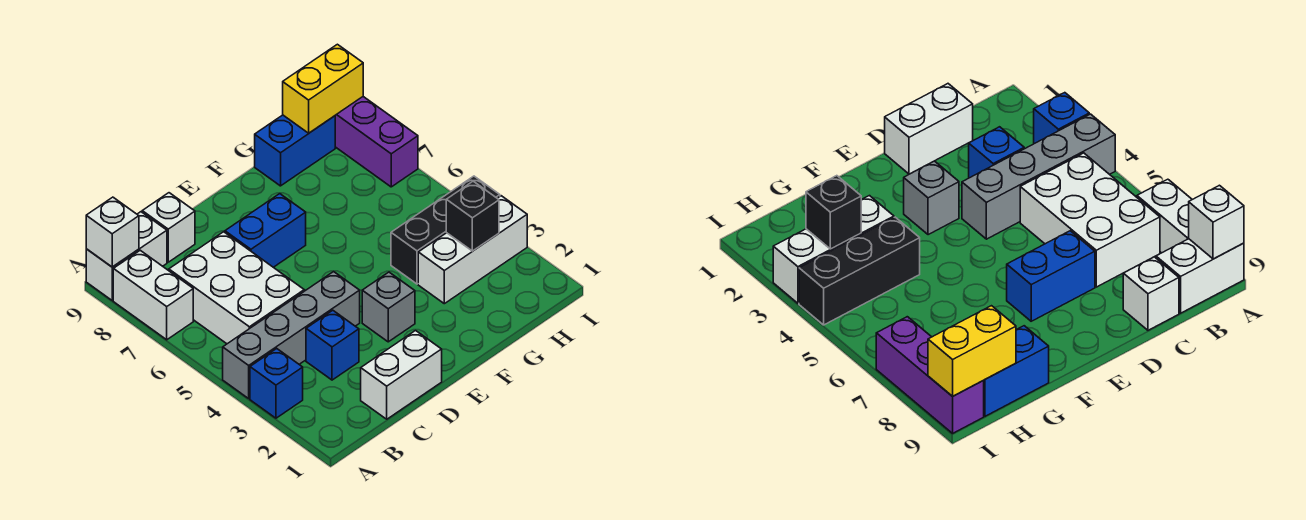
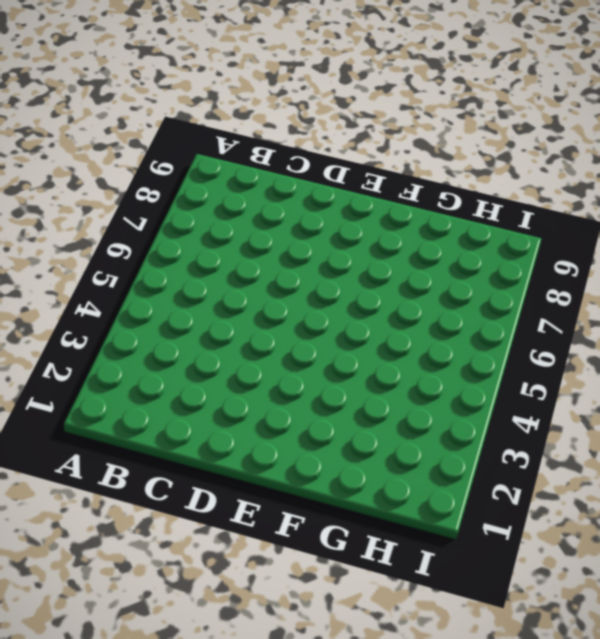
none -> blue brick A3 level 1
none -> grey brick A4:D4 level 1
none -> white brick A7:A8 level 1

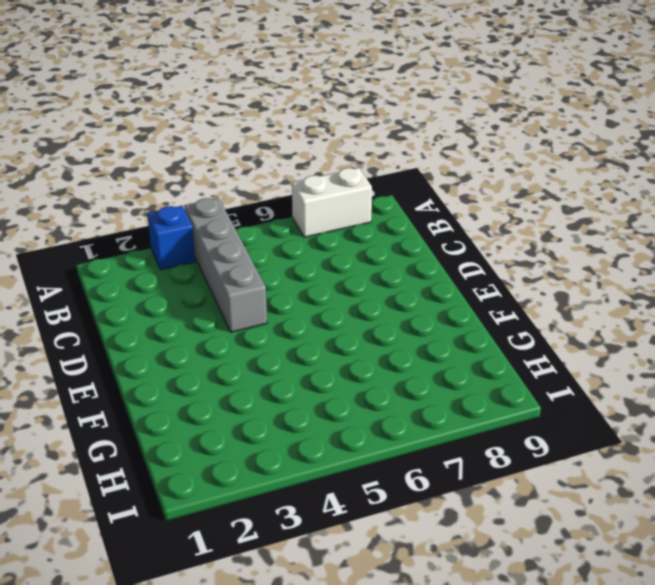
none -> white brick A9:B9 level 1
none -> white brick B5:C7 level 1
none -> white brick C1:D1 level 1

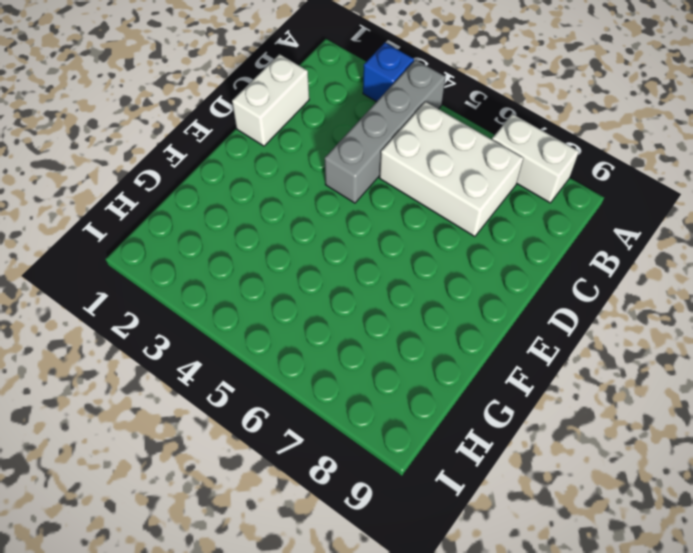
none -> white brick A9:B9 level 1
none -> blue brick C3 level 1
none -> white brick C9 level 1

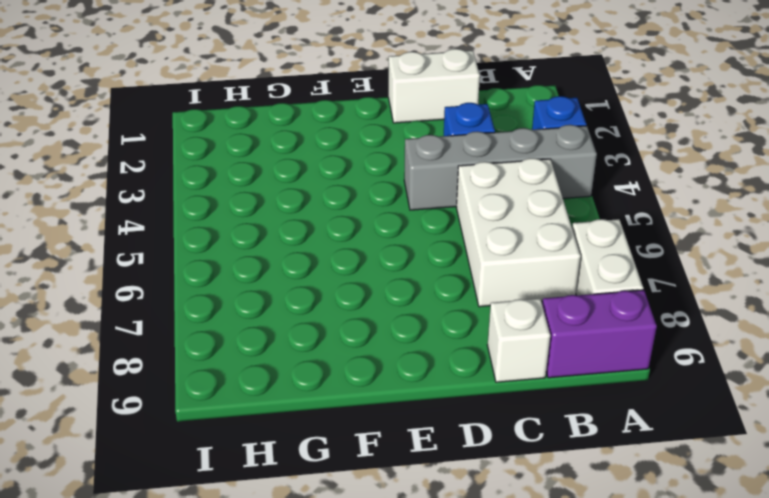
purple brick A9:B9 level 1 -> white brick A9:B9 level 1
none -> blue brick D7:E7 level 1
none -> grey brick E3 level 1
none -> white brick G3:I3 level 1

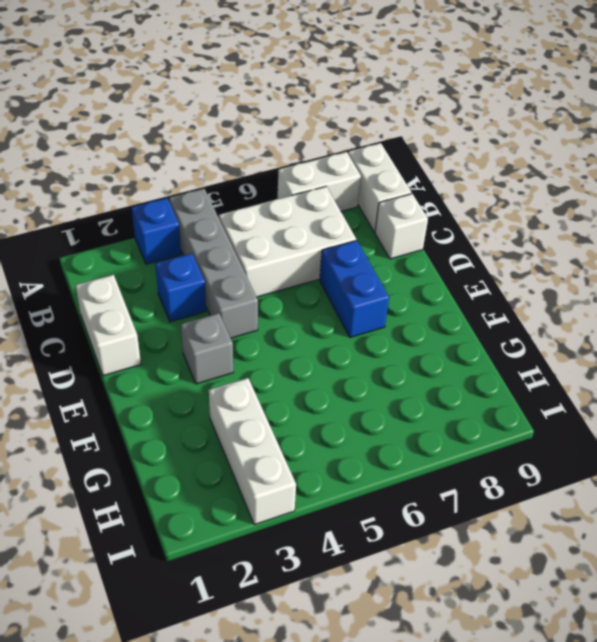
none -> black brick G4:I4 level 1
none -> blue brick G9:H9 level 1
none -> purple brick I7:I9 level 1

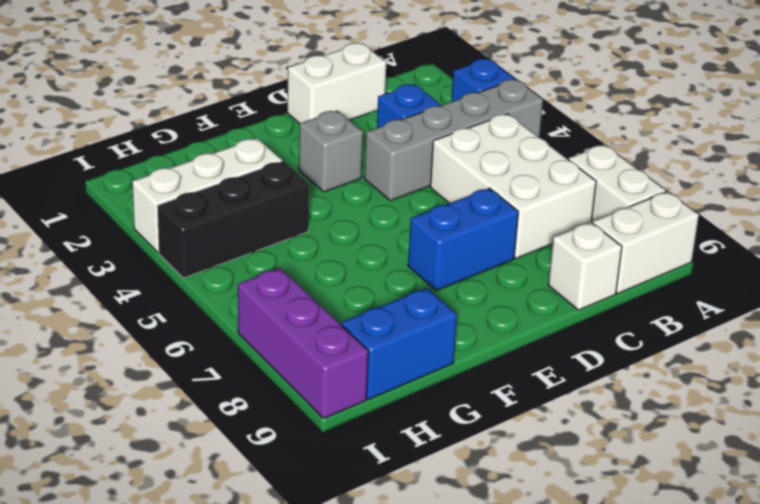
none -> white brick A9 level 2
none -> black brick H3 level 2
none -> yellow brick H9:I9 level 2

